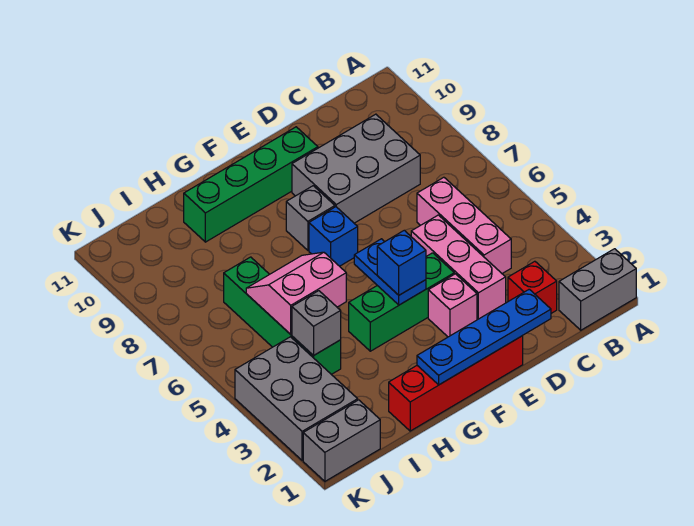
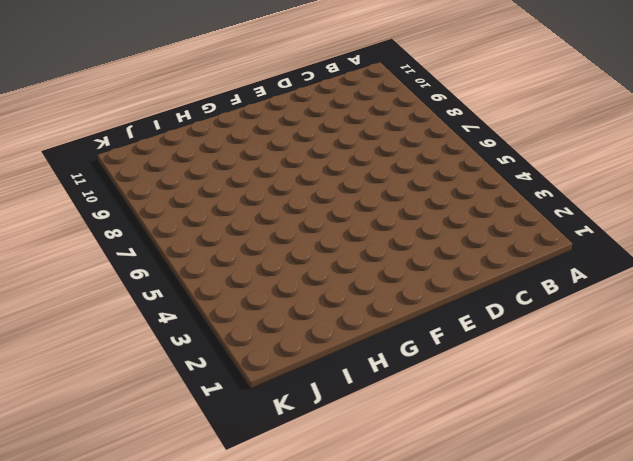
none -> grey brick A1:B1 level 1
none -> red brick C2 level 1
none -> pink brick C4:C6 level 1

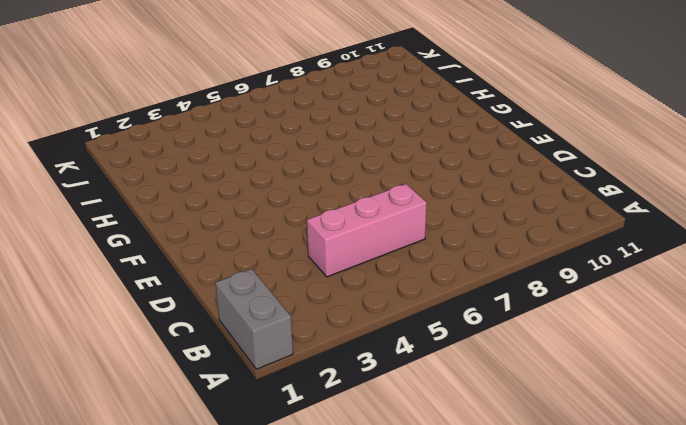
none -> red brick C2 level 1
none -> grey brick C8:E9 level 1
none -> pink brick D3:D5 level 1

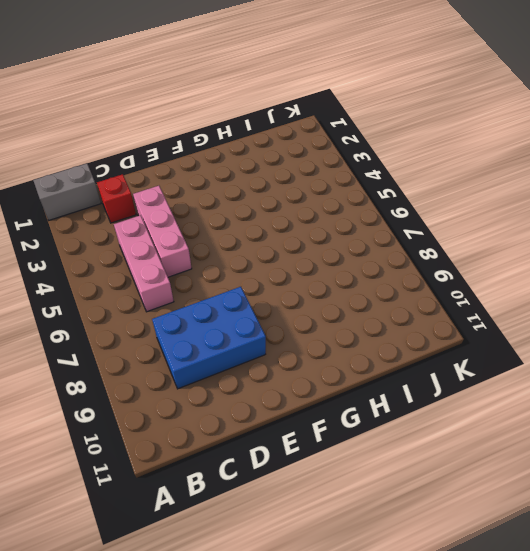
blue brick C8:E9 level 1 -> grey brick C8:E9 level 1
none -> red brick E1:H1 level 1
none -> pink brick E3 level 1
none -> green brick E4:G4 level 1

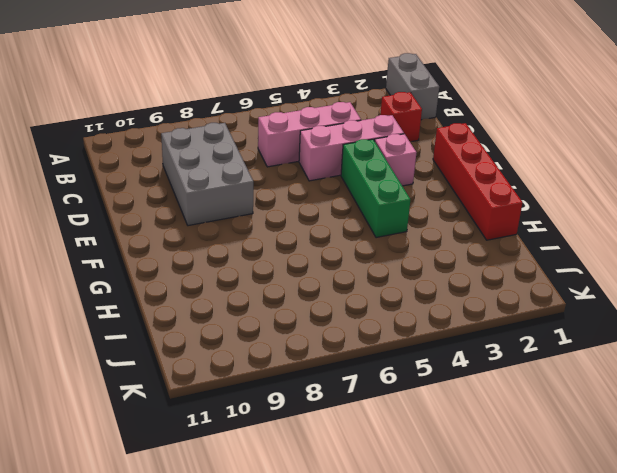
none -> green brick E10:H10 level 1
none -> blue brick F7 level 1
none -> grey brick F8 level 1

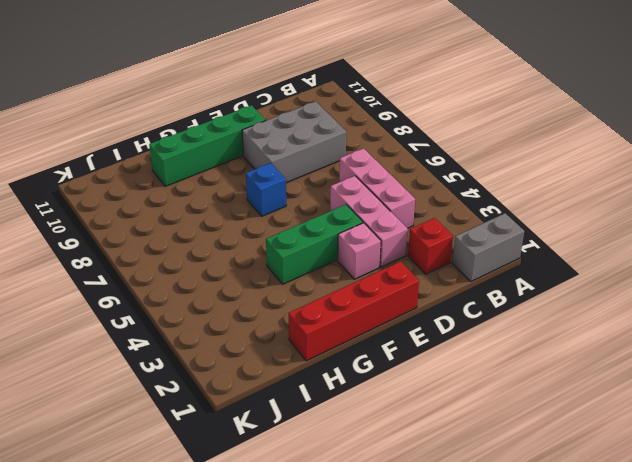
none -> grey brick F8 level 1
none -> green brick I4:I7 level 1
none -> grey brick J1:K1 level 1

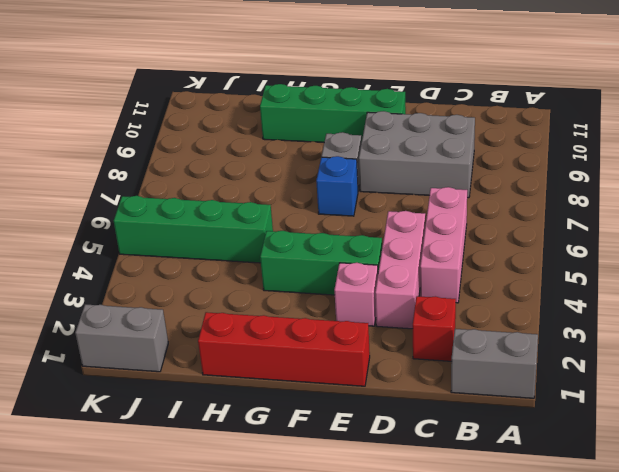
green brick H5:K5 level 1 -> green brick I4:I7 level 1
none -> grey brick J2:K4 level 1
none -> blue plate D1:G1 level 2
none -> blue plate F4:F5 level 2

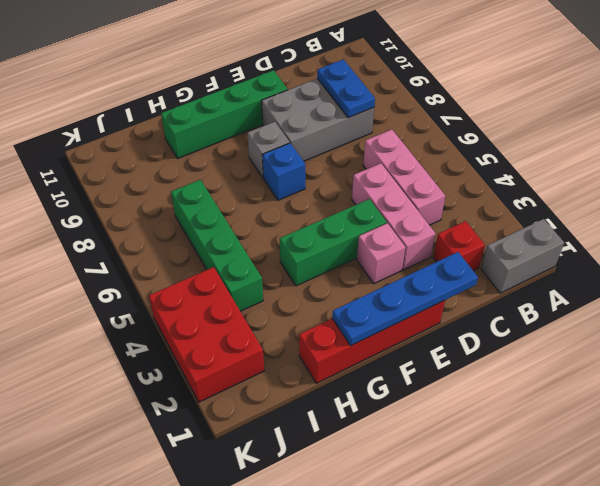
blue plate C8:C9 level 2 -> blue plate F4:F5 level 2
red brick J2:K4 level 1 -> grey brick J2:K4 level 1
none -> grey brick J1:K1 level 1
none -> pink slope H5:I6 level 2 top 5
none -> grey brick I4 level 2

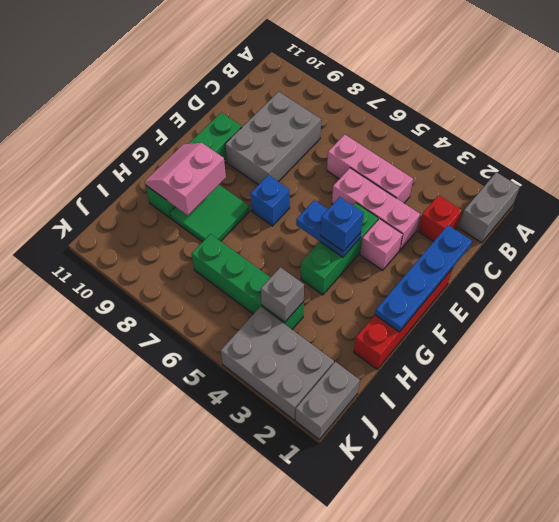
green tile G8:H9 level 1 -> none
pink slope G9:H10 level 2 top 9 -> pink slope H5:I6 level 2 top 5
none -> grey brick F8 level 1

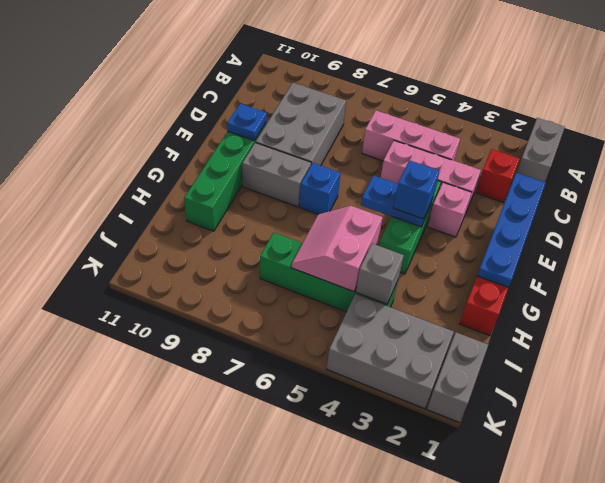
blue plate E10 level 2 -> none
grey brick F8:F9 level 1 -> grey brick F8 level 1

